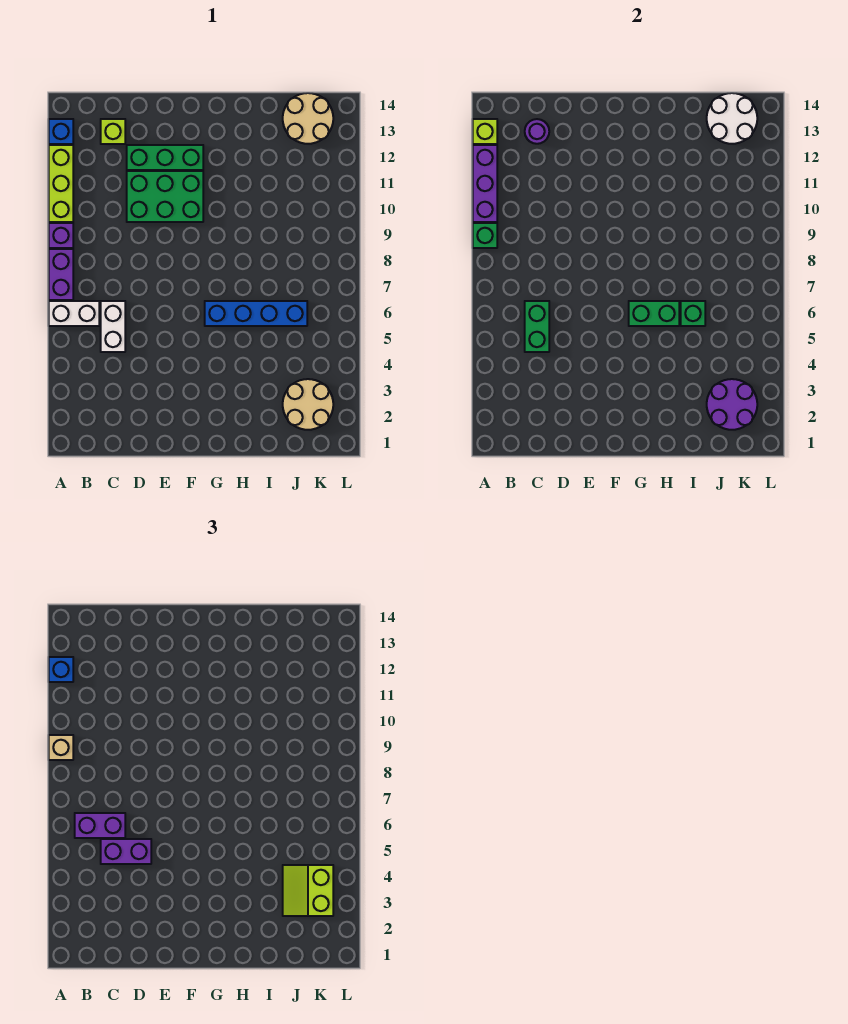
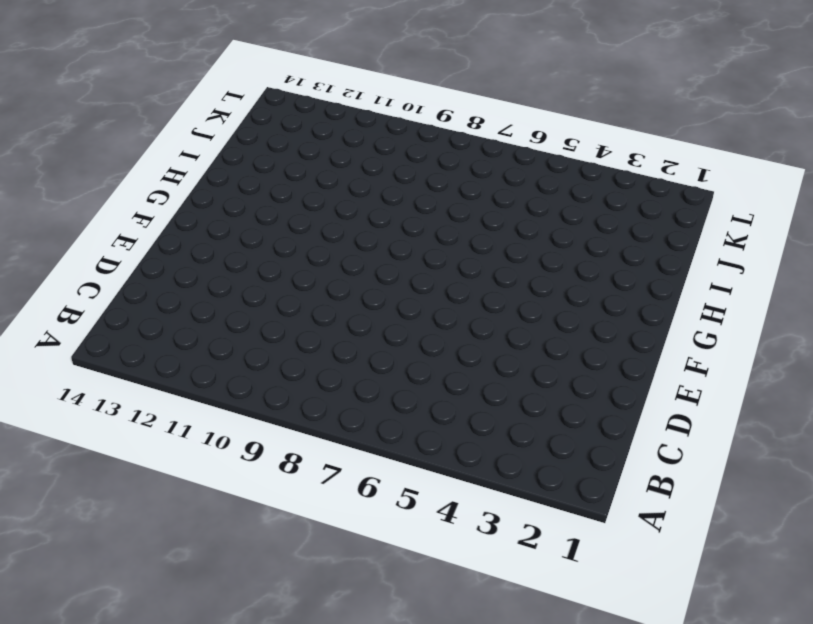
none -> white brick A6:B6 level 1
none -> purple brick A7:A8 level 1
none -> purple brick A9 level 1

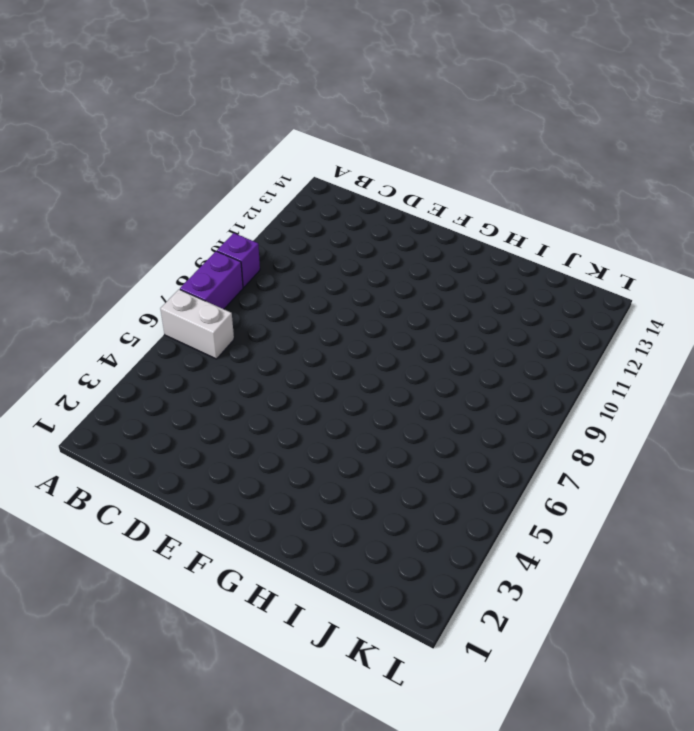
none -> lime brick A10:A12 level 1
none -> blue brick A13 level 1
none -> white brick C5:C6 level 1

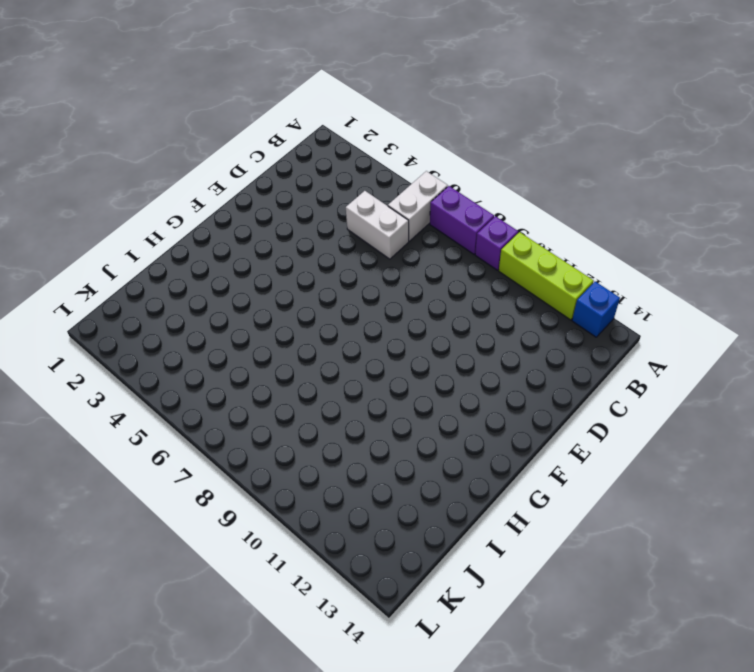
none -> lime brick C13 level 1
none -> green brick D10:F11 level 1
none -> green brick D12:F12 level 1

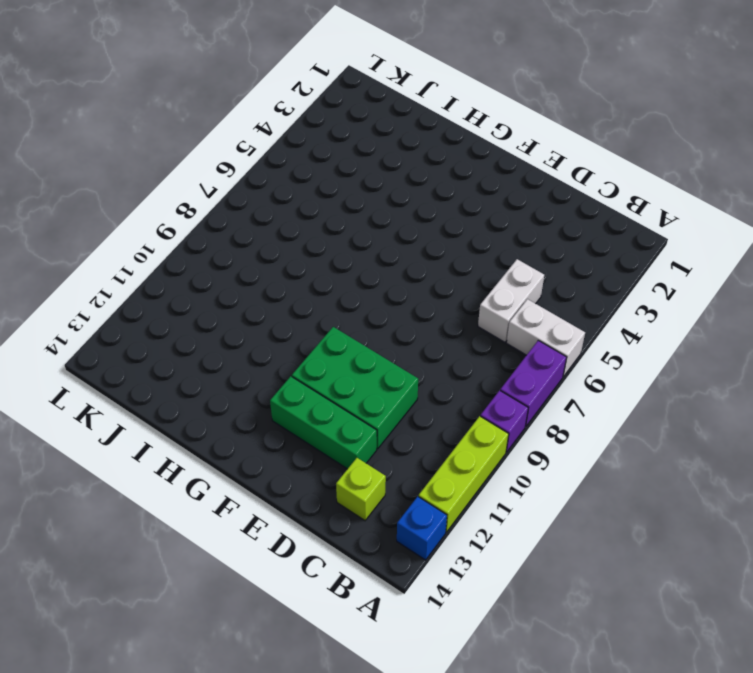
none -> blue brick G6:J6 level 1
none -> tan round brick J2:K3 level 1
none -> tan round brick J13:K14 level 1

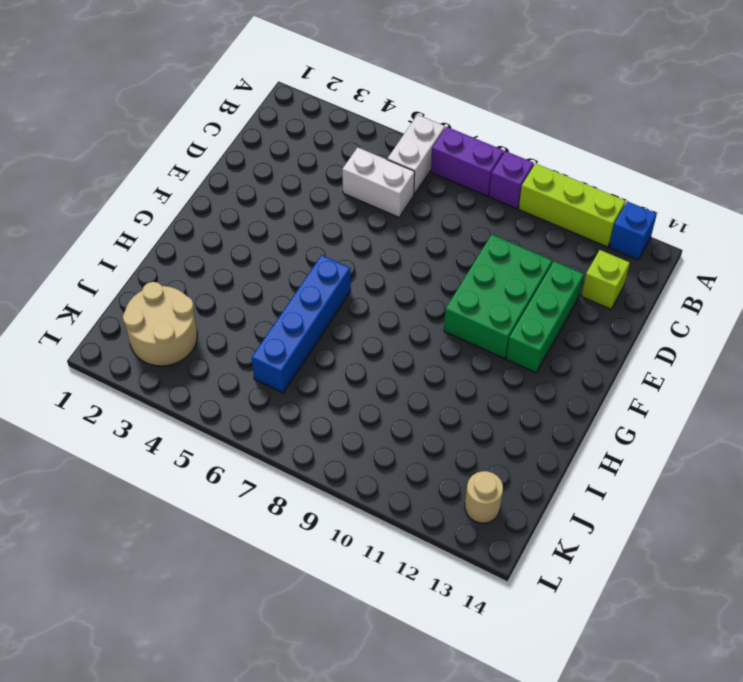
tan round brick K13 level 1 -> tan round brick J13:K14 level 1
none -> green brick A9 level 2
none -> purple brick A10:A12 level 2
none -> lime brick A13 level 2

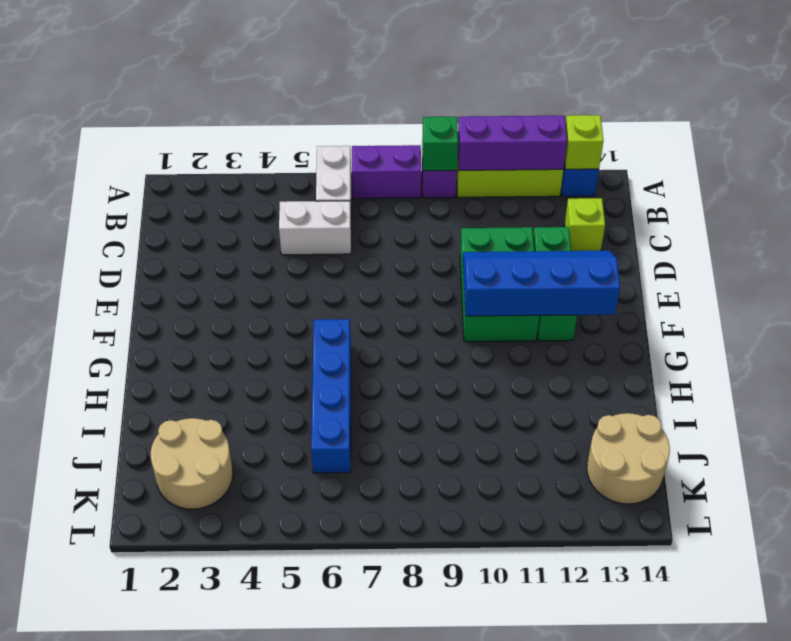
blue slope E10:F13 level 2 top F -> none
none -> green brick C5:C6 level 2
none -> purple round brick C13 level 2
none -> green brick G6:H6 level 2

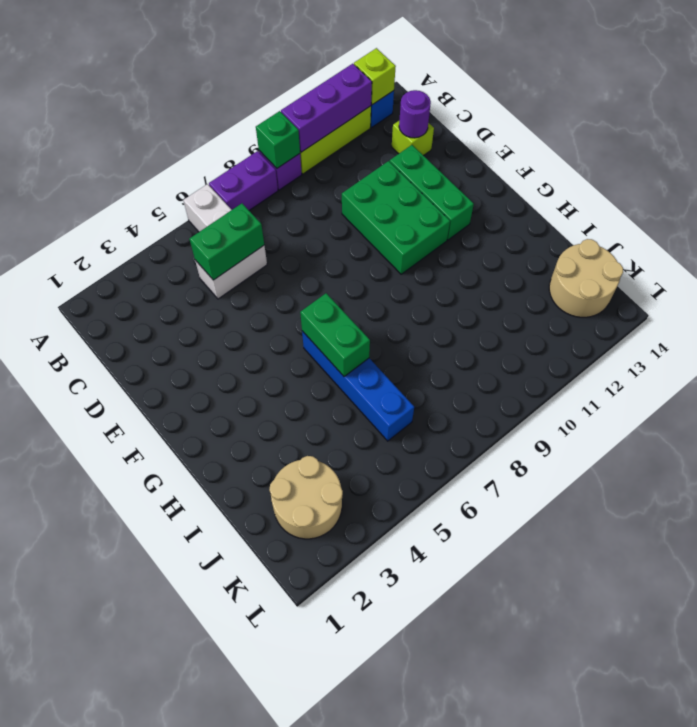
none -> green brick I6 level 2
none -> purple round brick J2:K3 level 2
none -> white round brick J13:K14 level 2

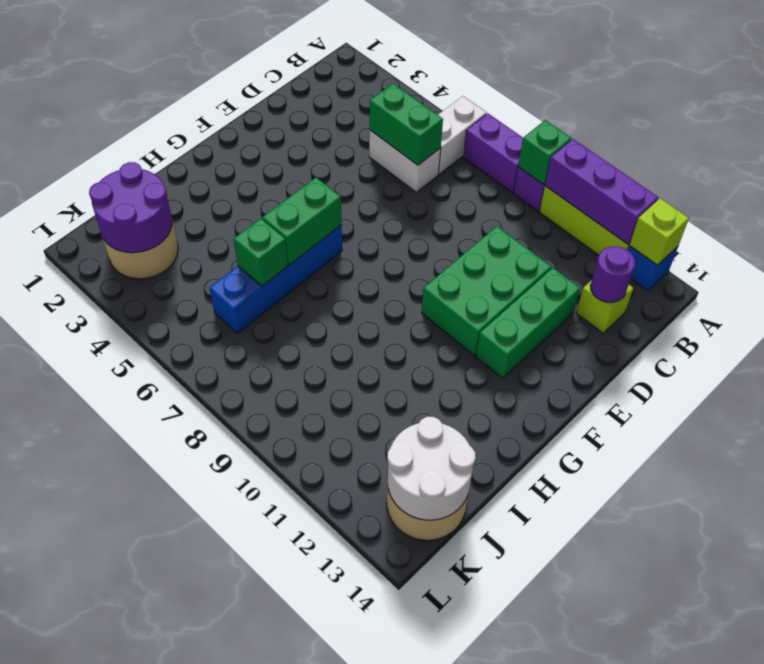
none -> tan brick A9 level 3
none -> blue brick A12 level 3
none -> purple brick B6:C6 level 3

